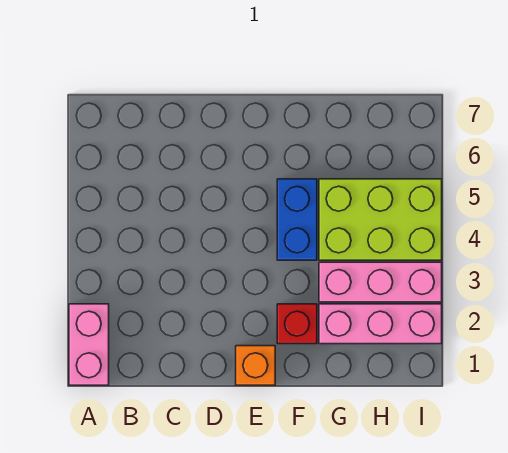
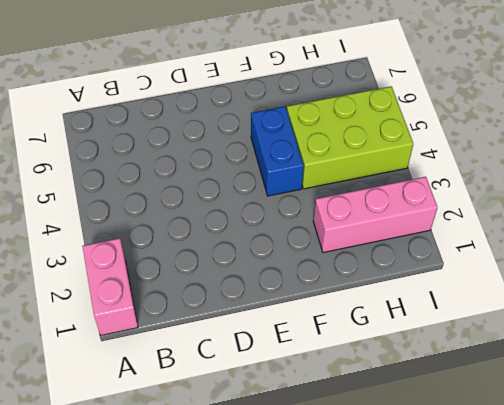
none -> orange brick E1 level 1
none -> red brick F2 level 1

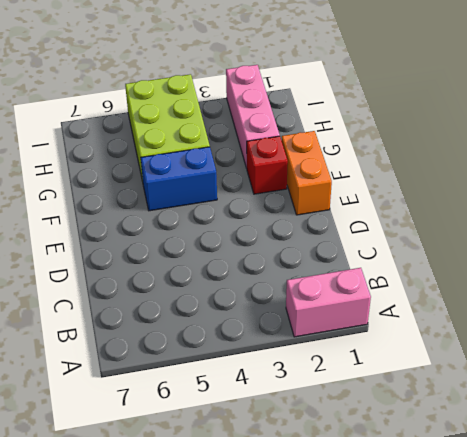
orange brick E1:F1 level 1 -> orange brick E1 level 1
none -> pink brick G3:I3 level 1

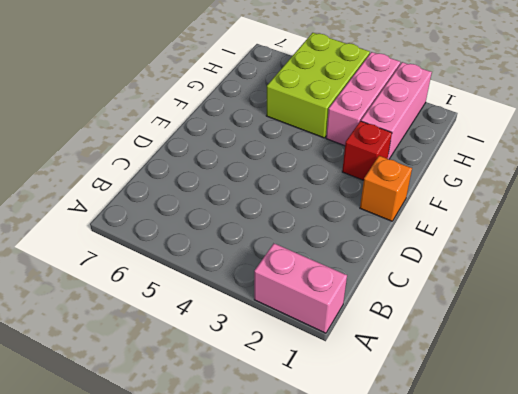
none -> blue brick F4:F5 level 1

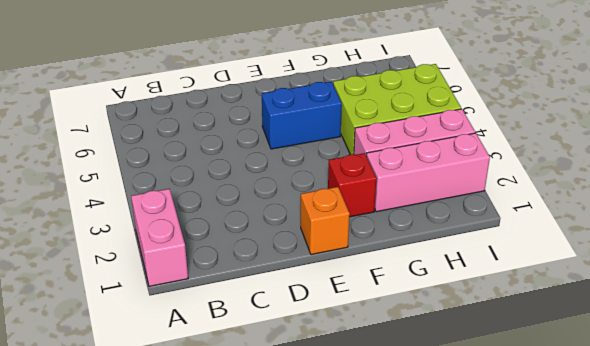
blue brick E5:F5 level 1 -> blue brick F4:F5 level 1

